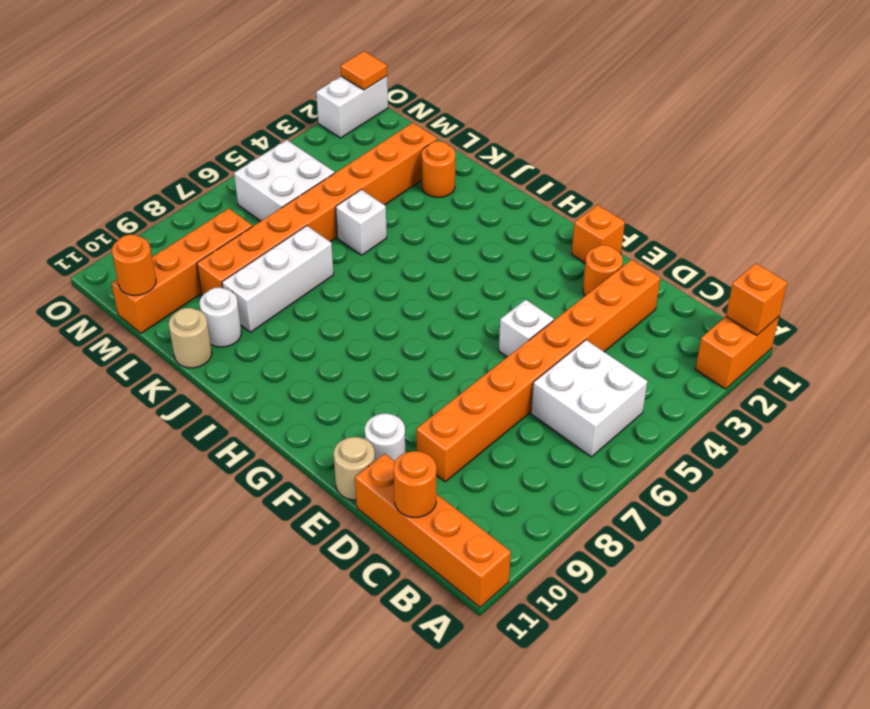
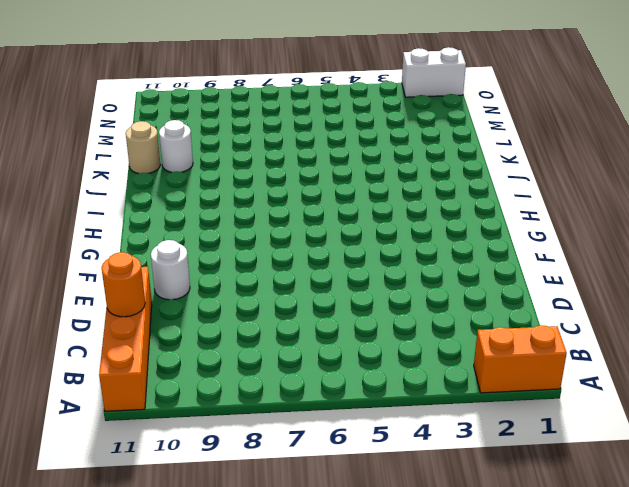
none -> white brick B5:C6 level 1
none -> orange brick D2:D9 level 1
none -> orange round brick E2 level 1

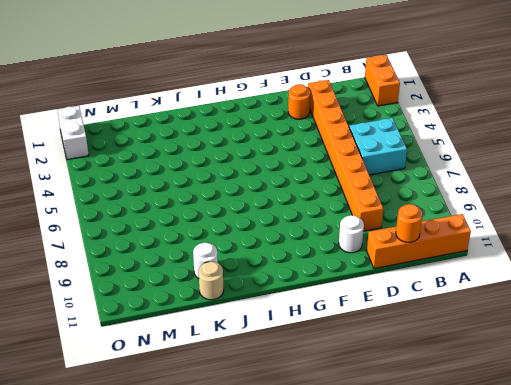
cyan brick B5:C6 level 1 -> white brick B5:C6 level 1
none -> white brick E5 level 1
none -> tan round brick E11 level 1
none -> orange brick F1 level 1

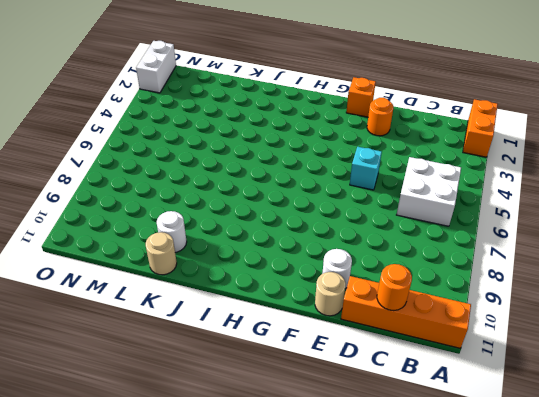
cyan brick E5 level 1 -> white brick E5 level 1
none -> orange brick D2:D9 level 1
none -> orange round brick K2 level 1
none -> white brick K5 level 1

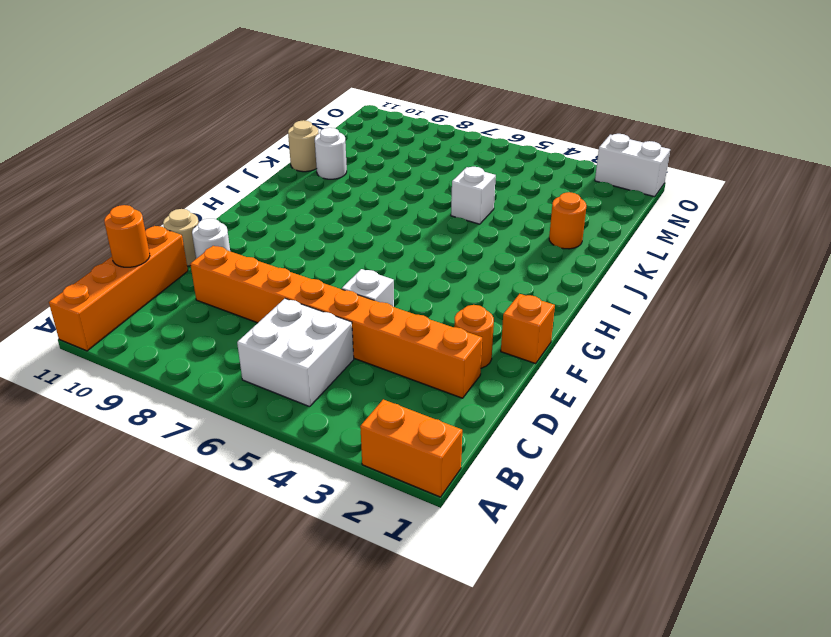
none -> white brick K7:K9 level 1
none -> orange brick L2:L9 level 1
none -> white brick M5:N6 level 1

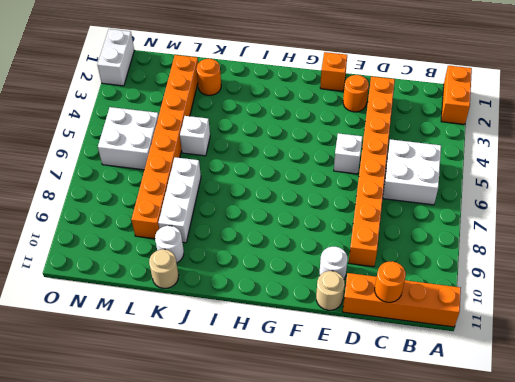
none -> orange brick M8:M11 level 1
none -> orange brick A1 level 2
none -> orange round brick M11 level 2

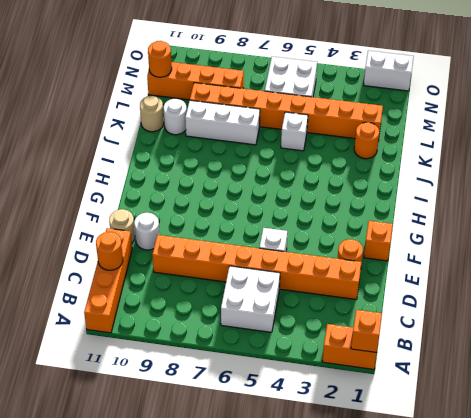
none -> orange tile O1 level 2

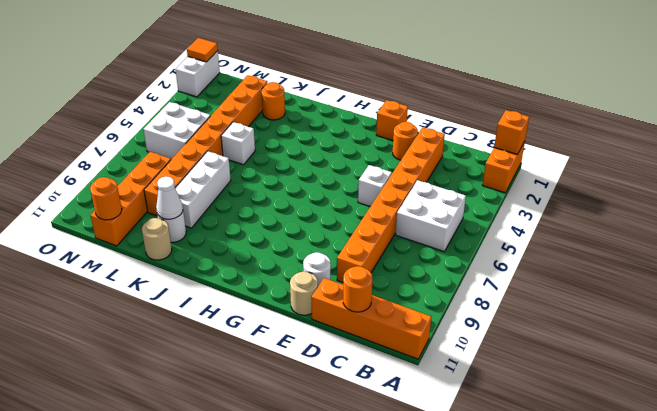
white cone K10 level 2 -> none

